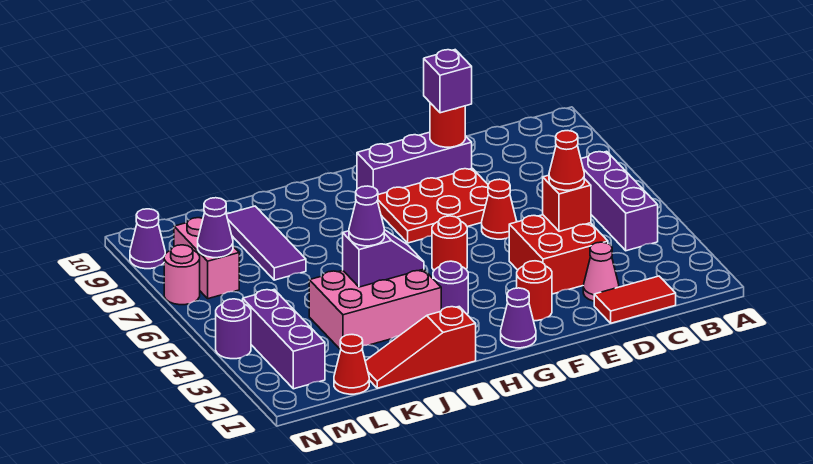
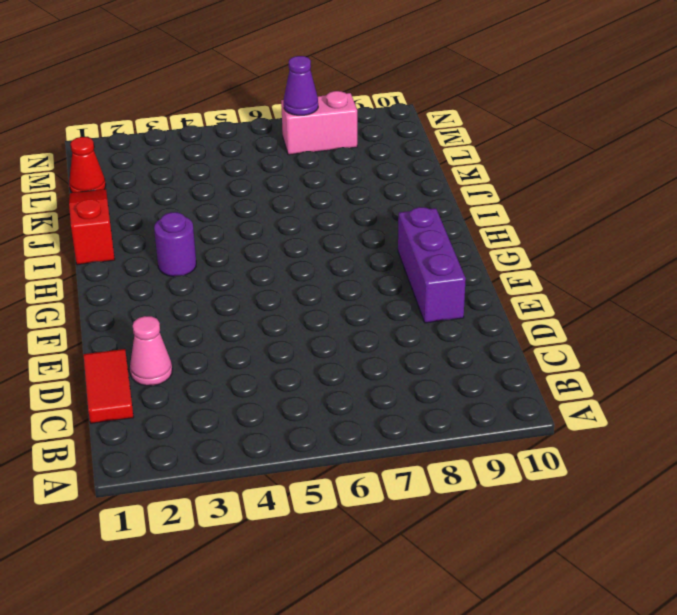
none -> purple brick B4:B6 level 1
none -> red brick D3:E4 level 1
none -> red cone E6 level 1

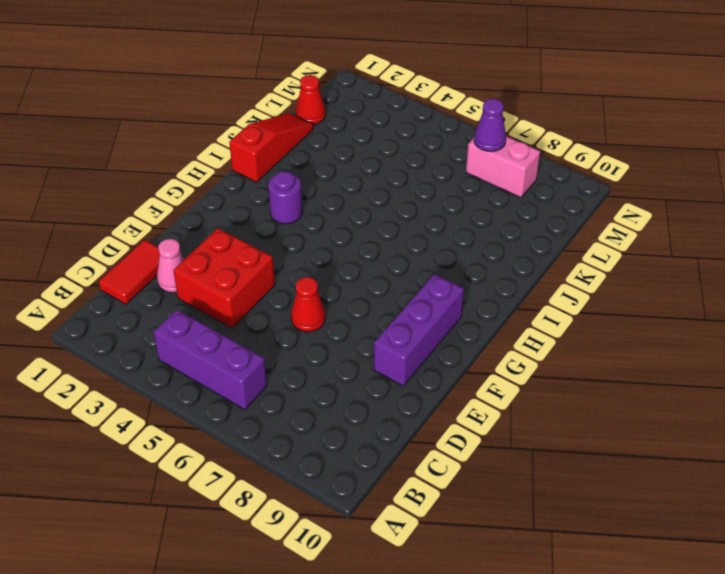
none -> red plate E7:G8 level 1
none -> red round brick F2 level 1
none -> purple cone G1 level 1

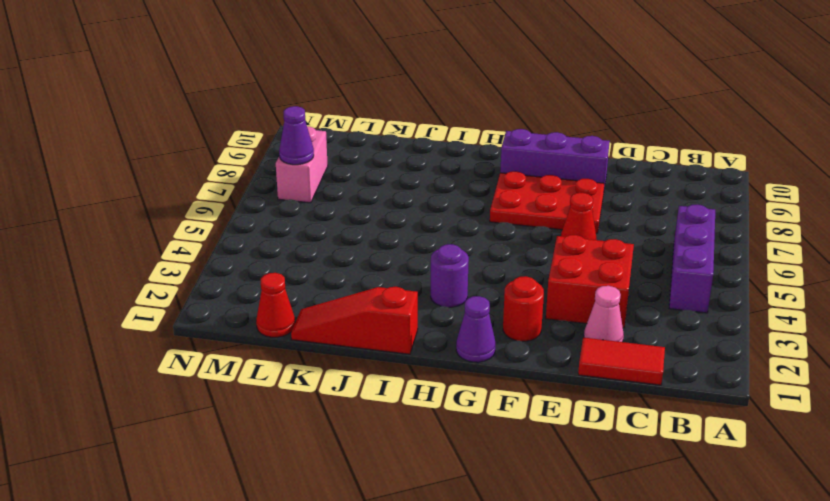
none -> red round brick G5 level 1
none -> pink brick I3:K4 level 1
none -> purple tile K7:K9 level 1

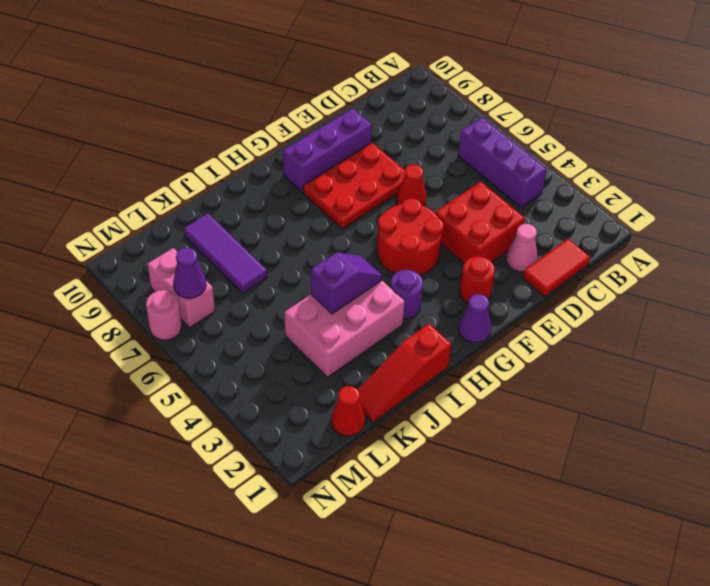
red round brick F4:G5 level 1 -> red round brick G5 level 1
none -> purple brick M2:M4 level 1
none -> purple round brick N4 level 1
none -> purple cone N9 level 1

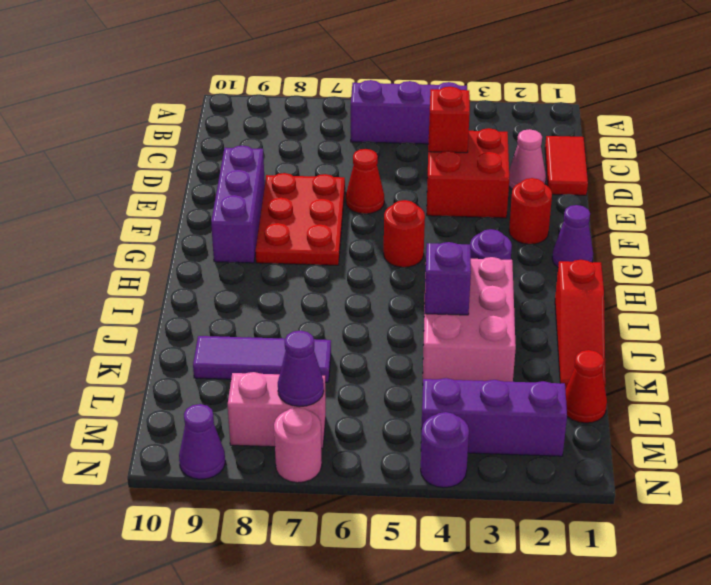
none -> red round brick E9 level 2
none -> red cone D4 level 3
none -> purple brick E9 level 3

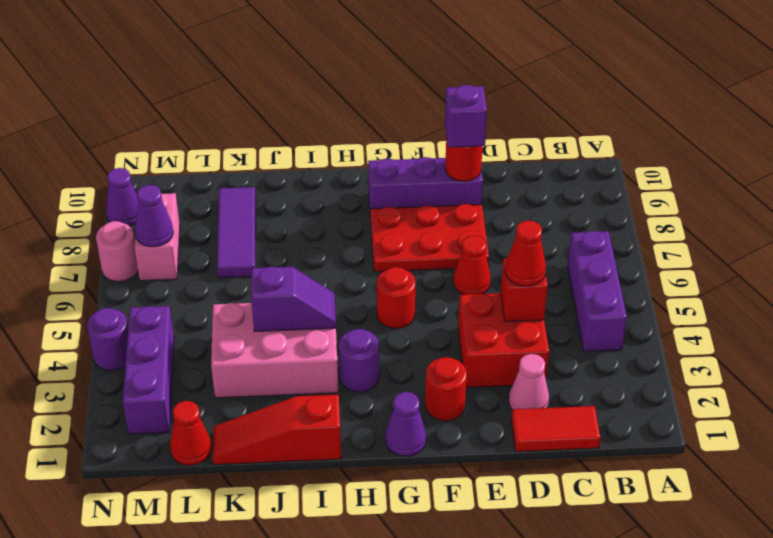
none -> purple cone J4 level 3

